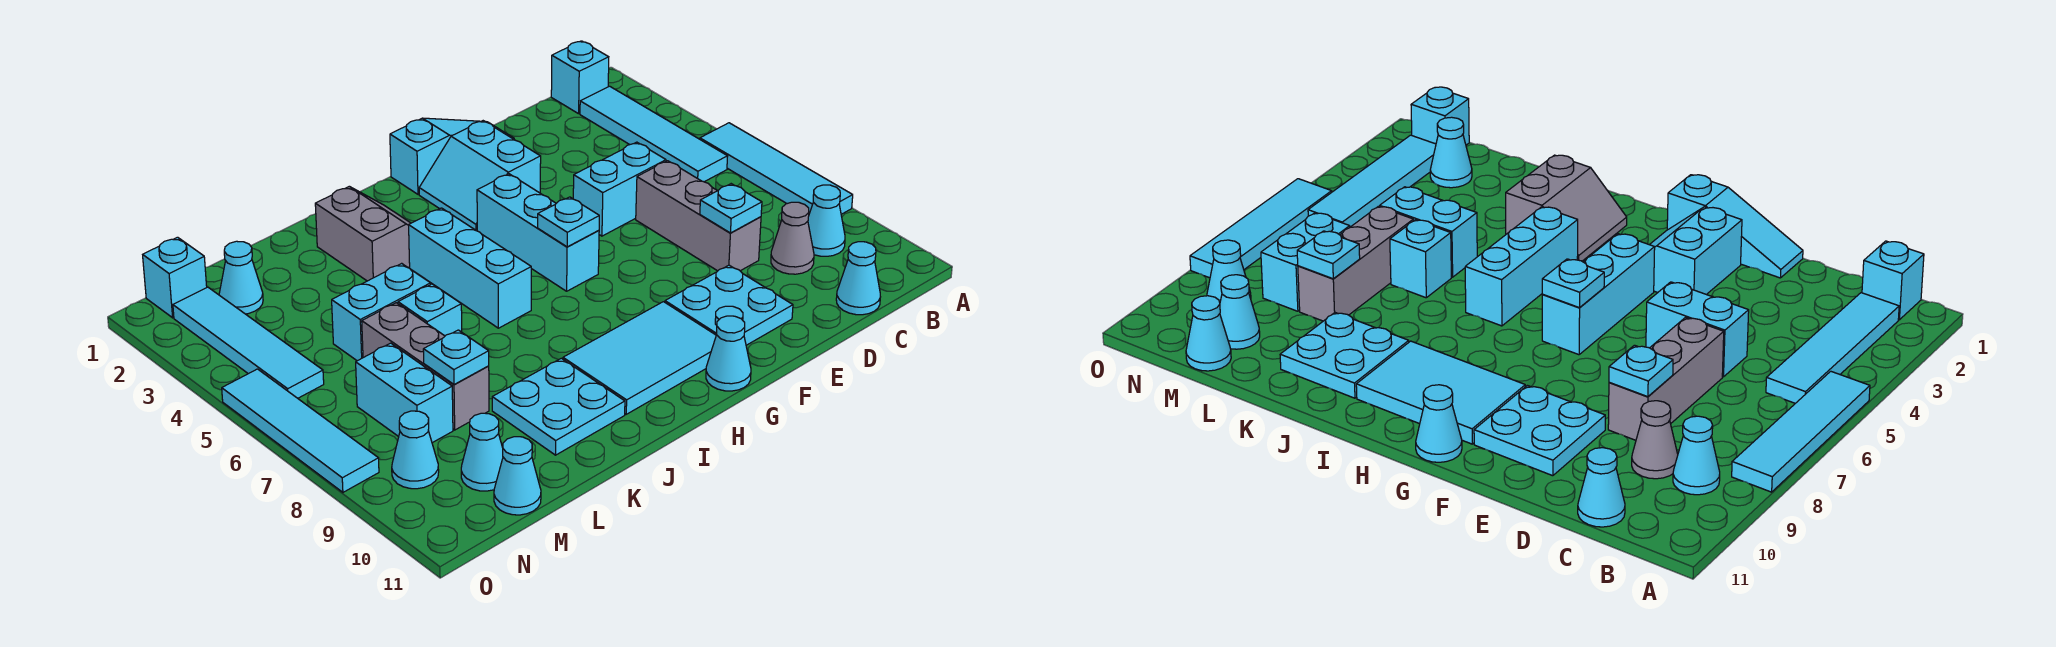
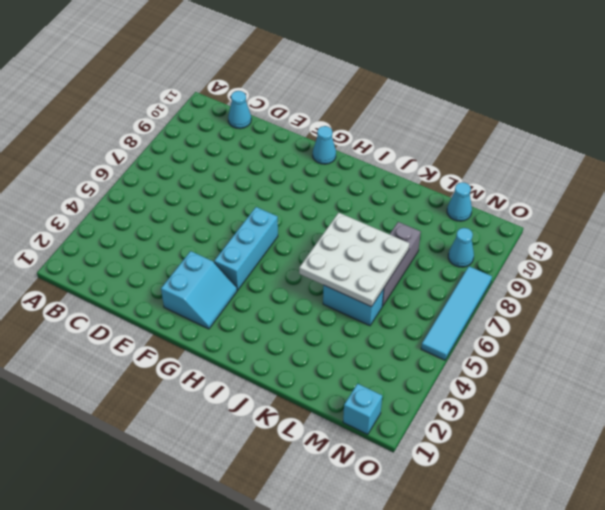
white plate J5:L7 level 2 -> none
none -> cyan tile A5:A8 level 1
none -> cyan brick B1 level 1
none -> cyan tile B2:B5 level 1
none -> cyan cone B9 level 1

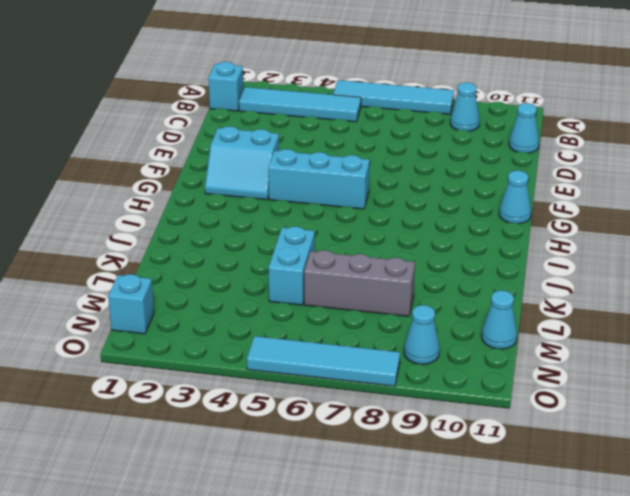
none -> grey cone C9 level 1
none -> cyan brick D5:E5 level 1
none -> grey brick D6:D8 level 1
none -> cyan slope E1:G1 level 1 top G

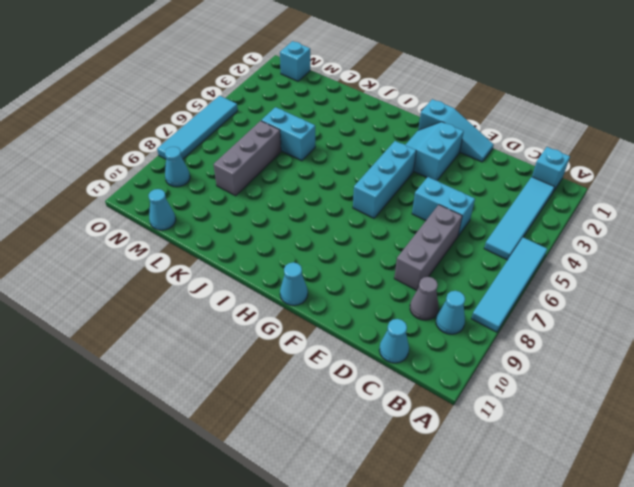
none -> cyan plate E9:F10 level 1
none -> cyan tile G9:I10 level 1
none -> grey slope I2:J3 level 1 top J
none -> cyan brick I4:I6 level 1

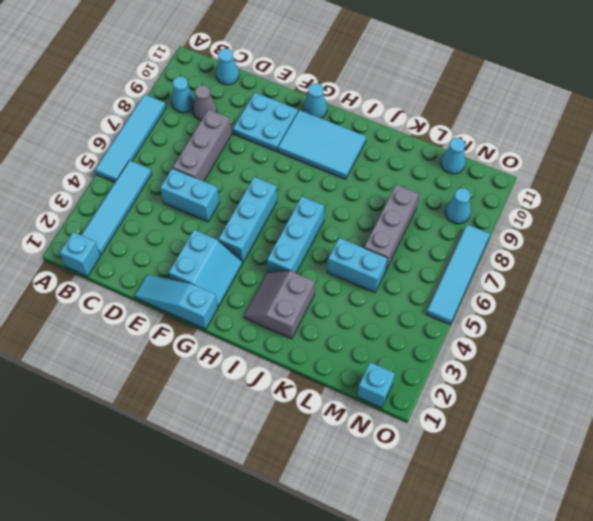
none -> cyan plate J9:K10 level 1
none -> cyan brick K6 level 1
none -> cyan cone M2 level 1
none -> cyan brick M7:M8 level 1

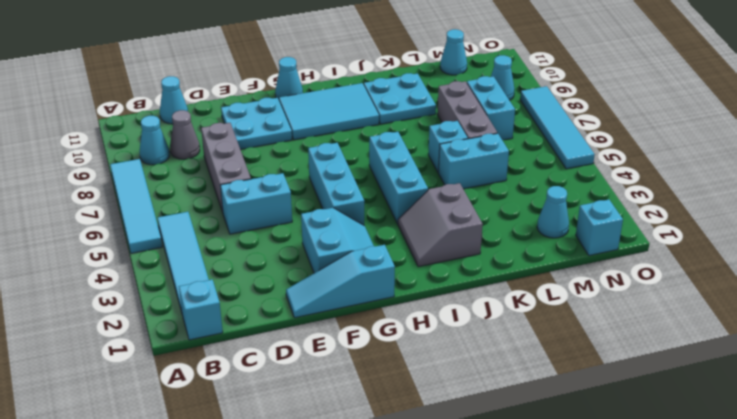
none -> cyan cone M10 level 1
none -> cyan tile N2:N5 level 1
none -> cyan plate D8 level 2
none -> cyan plate G6 level 2

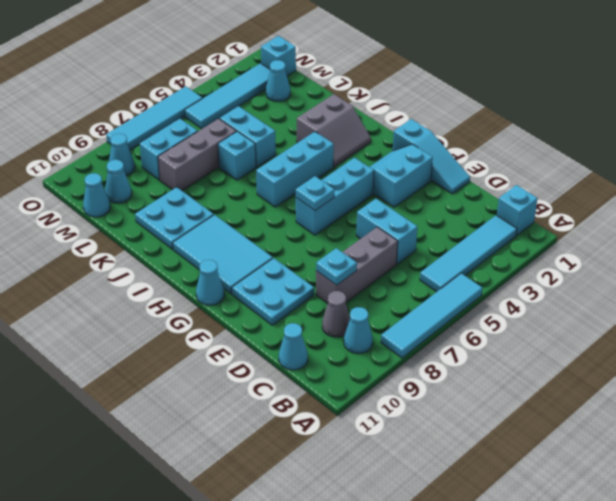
none -> cyan plate L8 level 2

